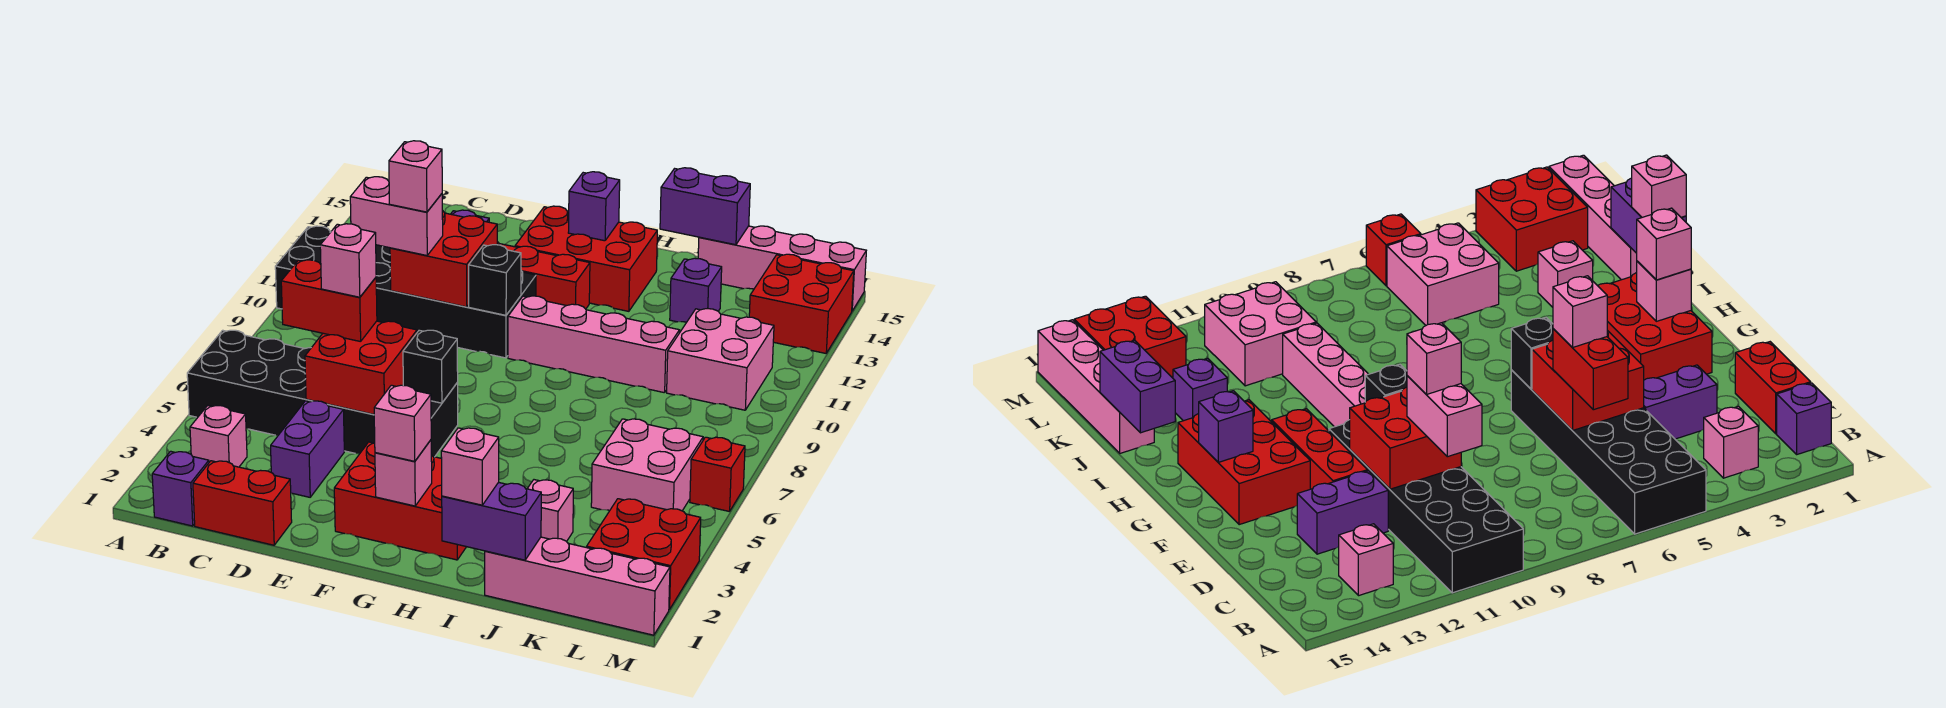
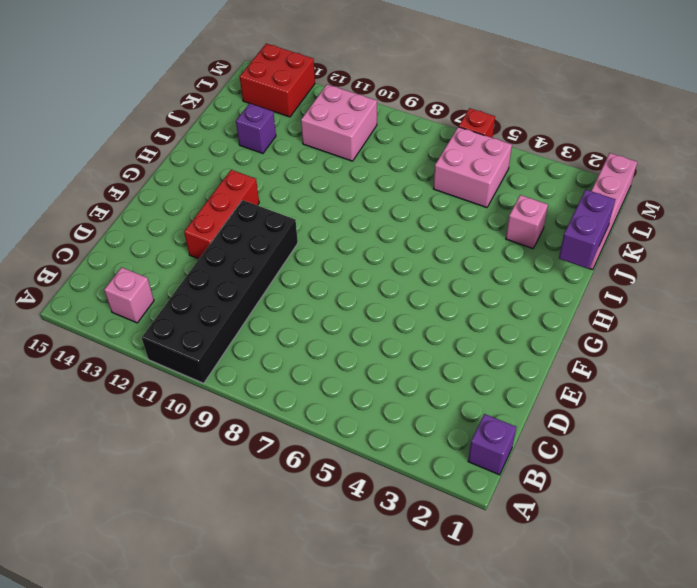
none -> black brick A5:F6 level 1
none -> pink brick B3 level 1
none -> red brick C1:D1 level 1
none -> purple brick D3:D4 level 1

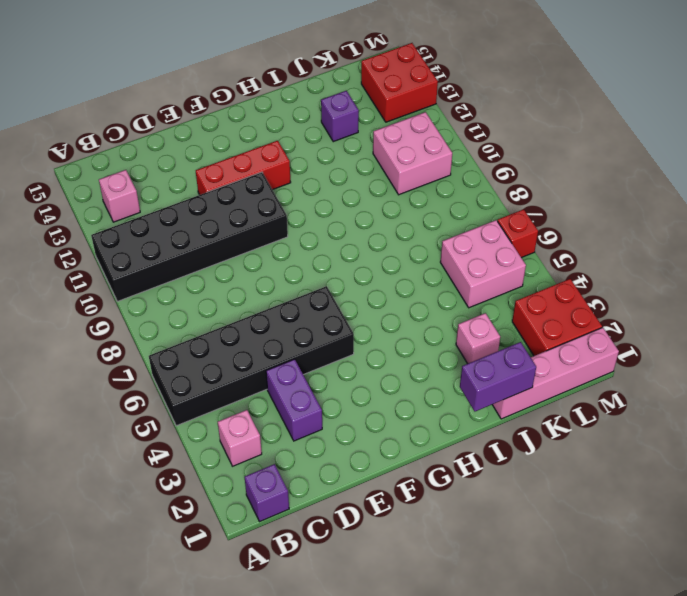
none -> red brick C1:D1 level 1
none -> purple brick D12:D13 level 1
none -> red brick F2:H3 level 1
none -> red brick F13:H14 level 1

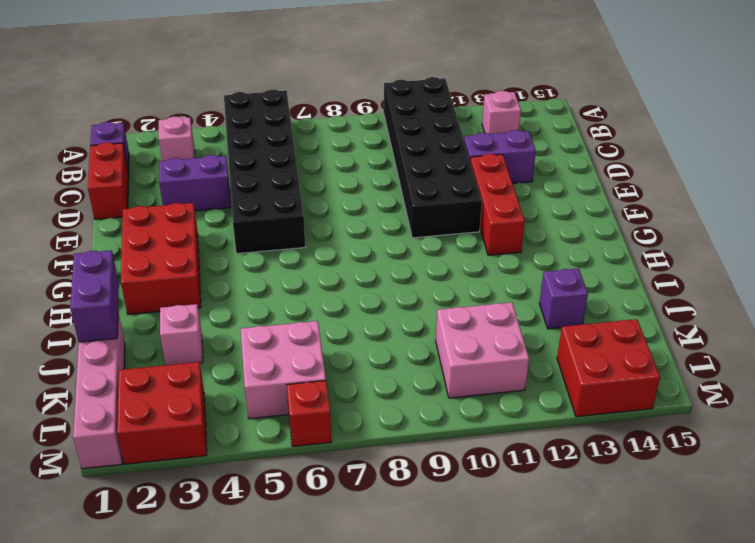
none -> red brick F13:H14 level 1
none -> pink brick G10:J10 level 1
none -> pink brick J15:M15 level 1
none -> red brick D5:E6 level 2

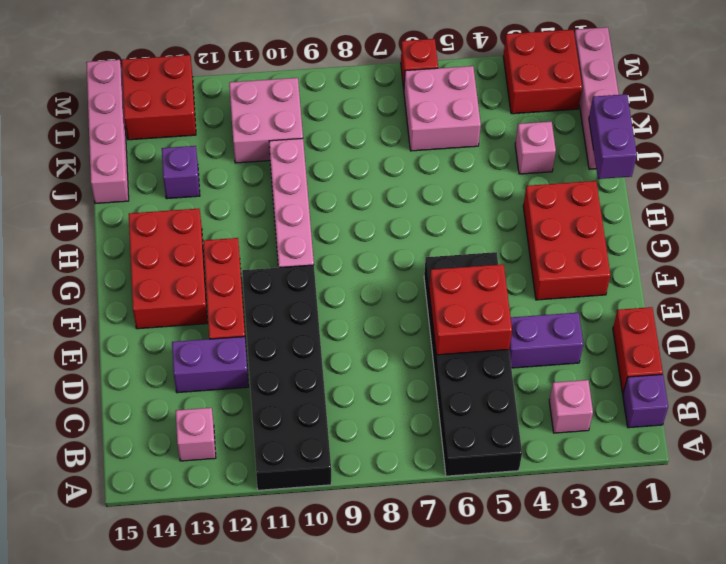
none -> red brick D10:E11 level 2
none -> black brick F6 level 2
none -> black brick F10 level 2
none -> pink brick G2 level 2

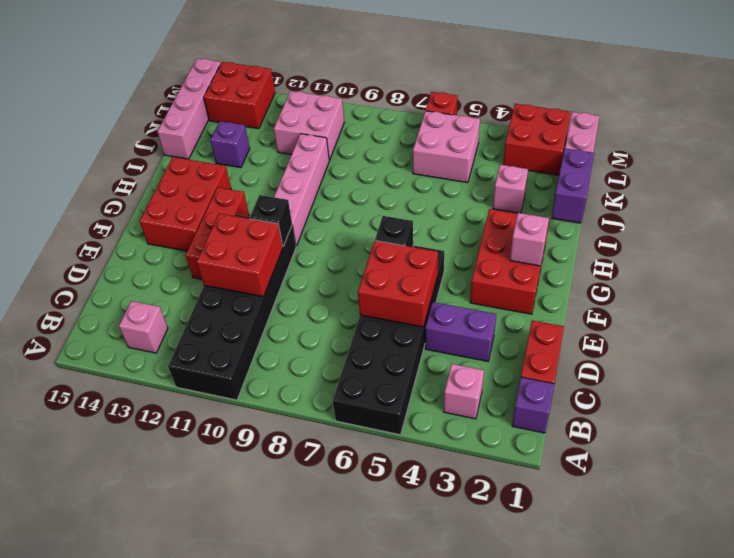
none -> purple brick D12:D13 level 1
none -> purple brick G14 level 2
none -> purple brick I15:J15 level 2
none -> red brick C6:D6 level 3

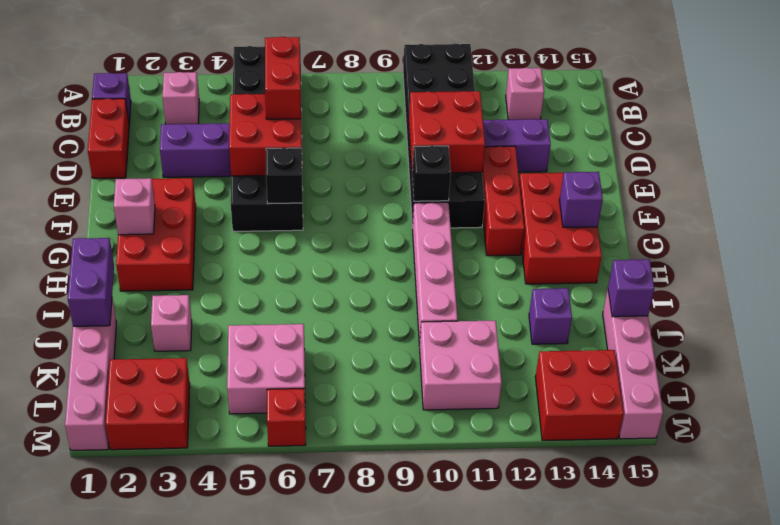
purple brick J15 level 2 -> purple brick I15:J15 level 2
none -> pink brick C10:D10 level 3
none -> pink brick G2 level 3
none -> pink brick I1 level 3
none -> pink brick D6 level 4

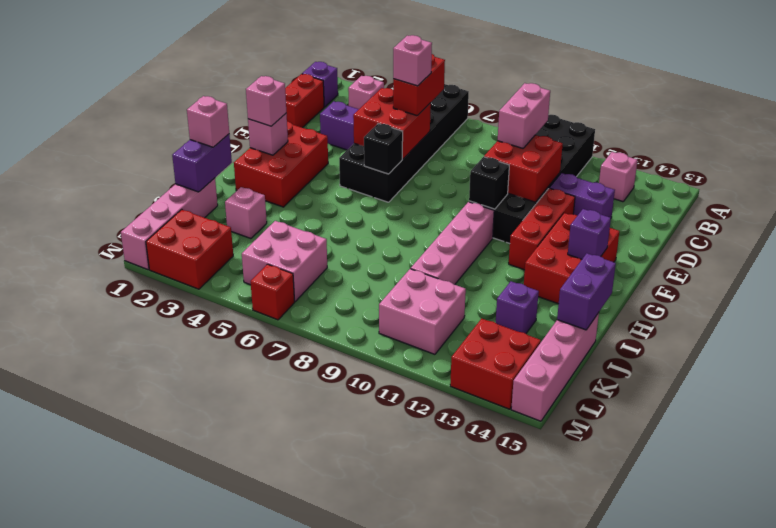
none -> pink brick D10 level 4

